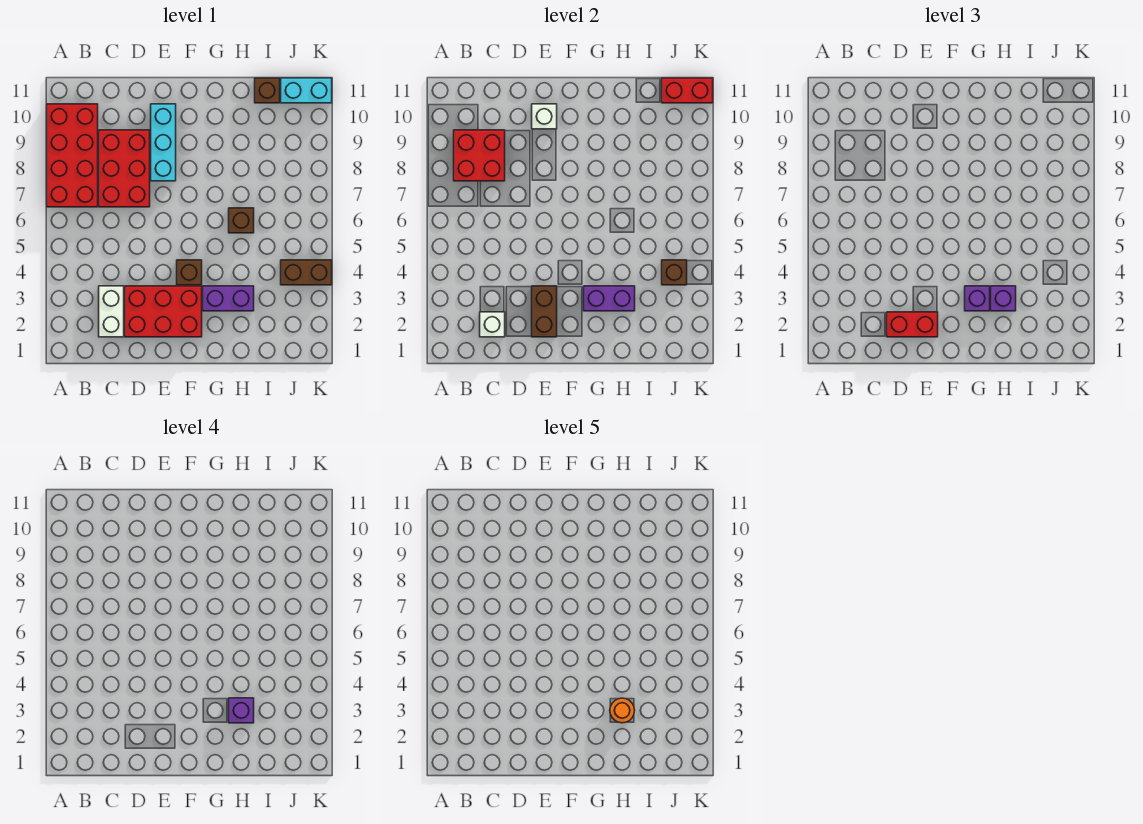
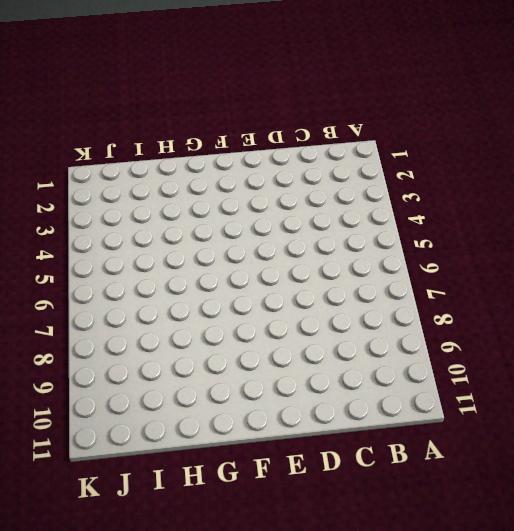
none -> red brick A7:B10 level 1
none -> white brick C2:C3 level 1
none -> red brick C7:D9 level 1

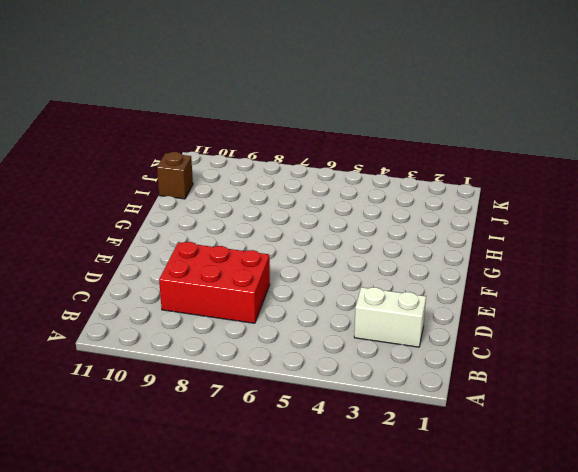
none -> red brick A7:B10 level 1
none -> red brick D2:F3 level 1
none -> cyan brick E8:E10 level 1

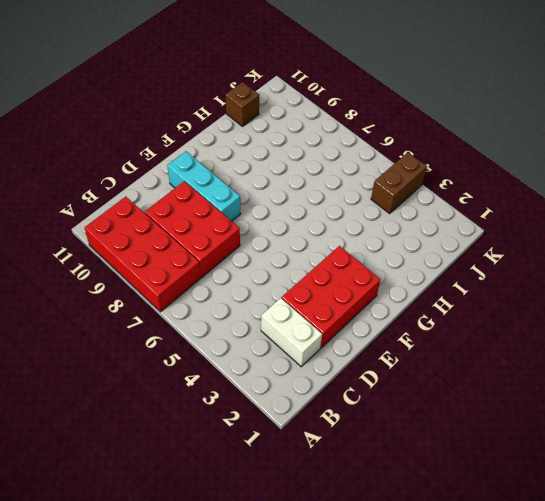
none -> brown brick F4 level 1
none -> purple brick G3:H3 level 1
none -> brown brick H6 level 1

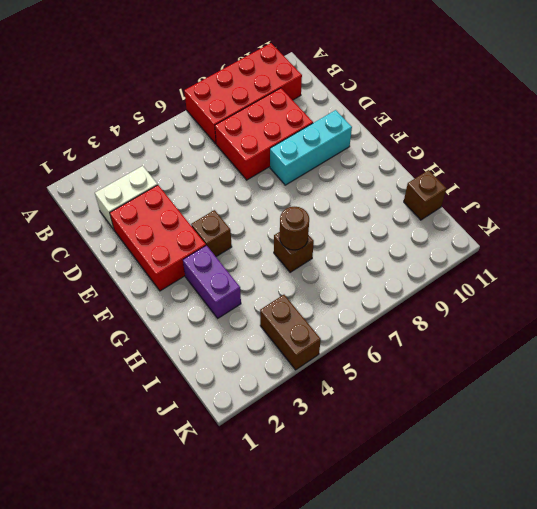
brown round brick H6 level 2 -> none
none -> cyan brick J11:K11 level 1
none -> red brick B8:C9 level 2
none -> white brick C2 level 2

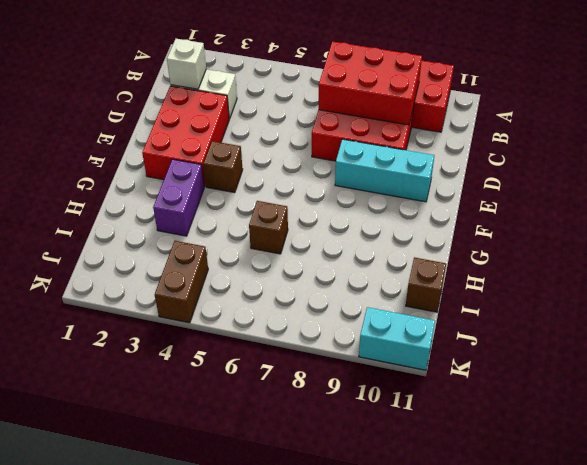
red brick B7:C9 level 2 -> red brick B8:C9 level 2
cyan brick K10:K11 level 1 -> cyan brick J11:K11 level 1
none -> brown brick E2:E3 level 2
none -> white brick E10 level 2
none -> purple brick G3:H3 level 2

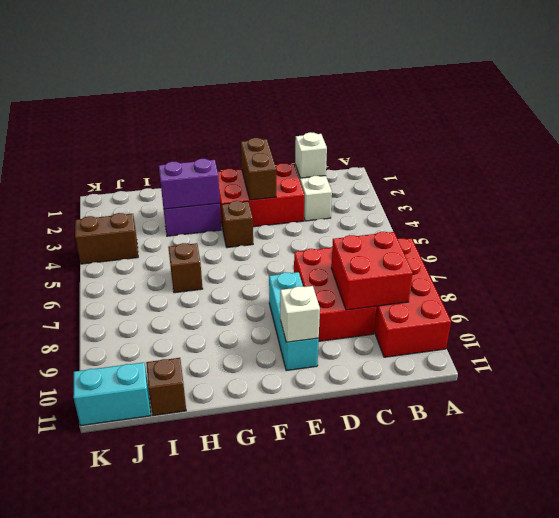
none -> brown brick J4 level 2
none -> red brick J11:K11 level 2
none -> red brick D2:E2 level 3

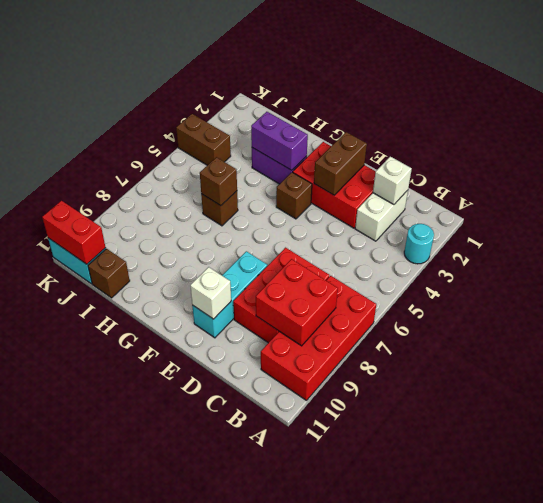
cyan round brick A3 level 1 -> none
brown brick H6 level 2 -> brown brick J4 level 2
none -> red brick D2:E2 level 3
none -> purple brick G3 level 3
none -> purple brick H3 level 3

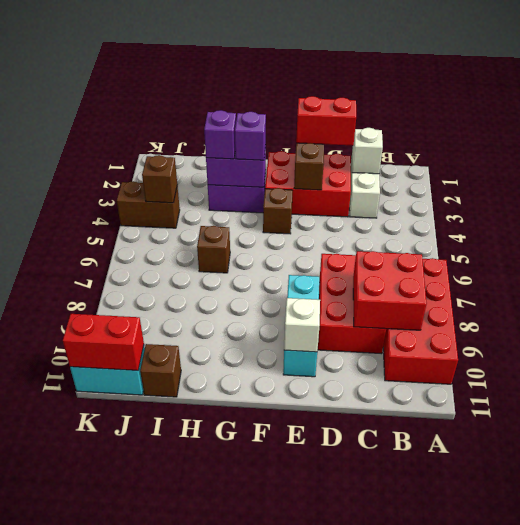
none -> purple brick H3 level 4
none -> orange round brick H3 level 5

